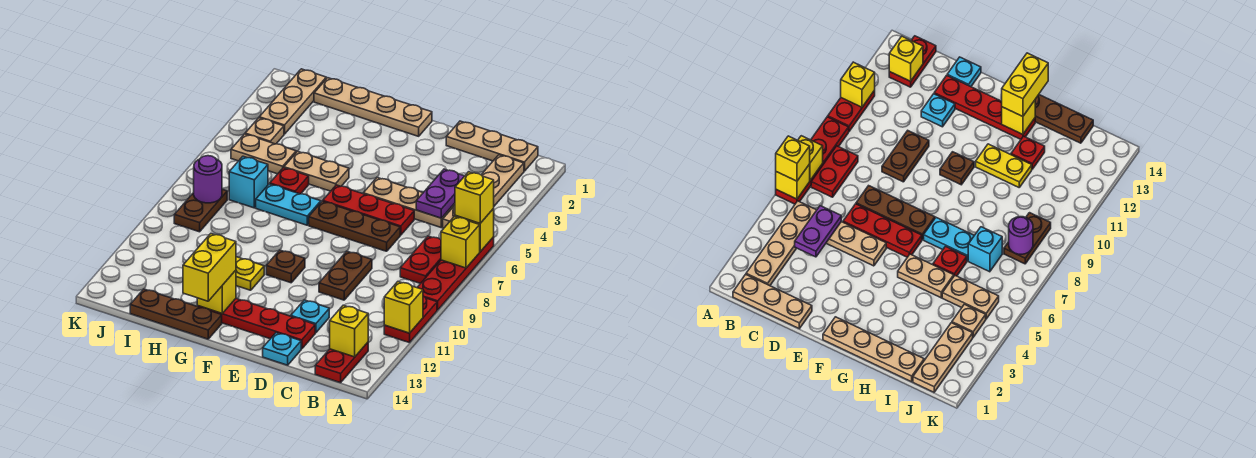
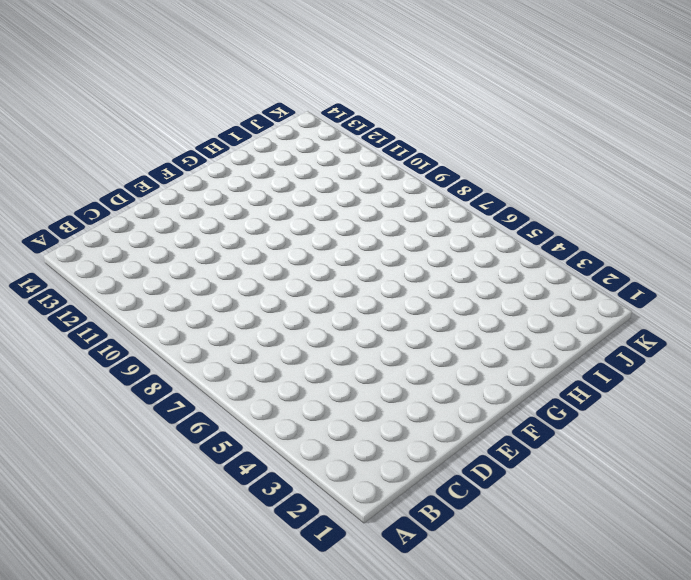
none -> red plate A6:A9 level 1
none -> red plate A10:A11 level 1
none -> tan plate B1:D1 level 1
none -> tan plate B2:B5 level 1

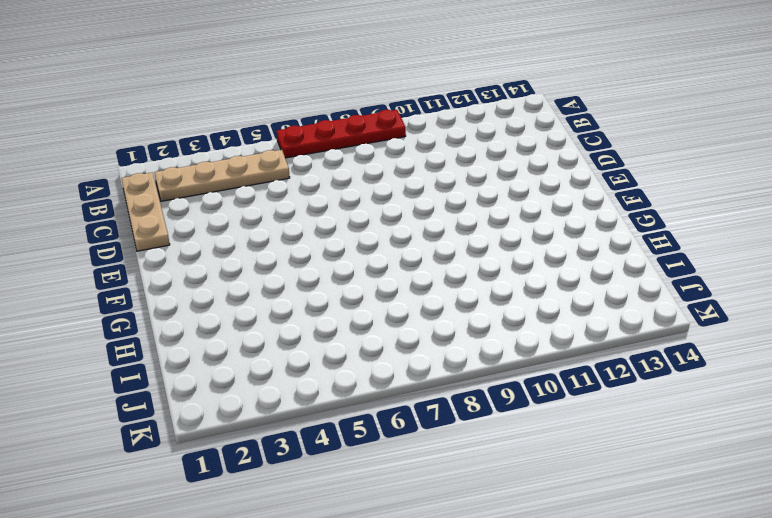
none -> red plate A10:A11 level 1
none -> red plate B7:B8 level 1
none -> red plate B13:B14 level 1
none -> tan plate C5:E5 level 1

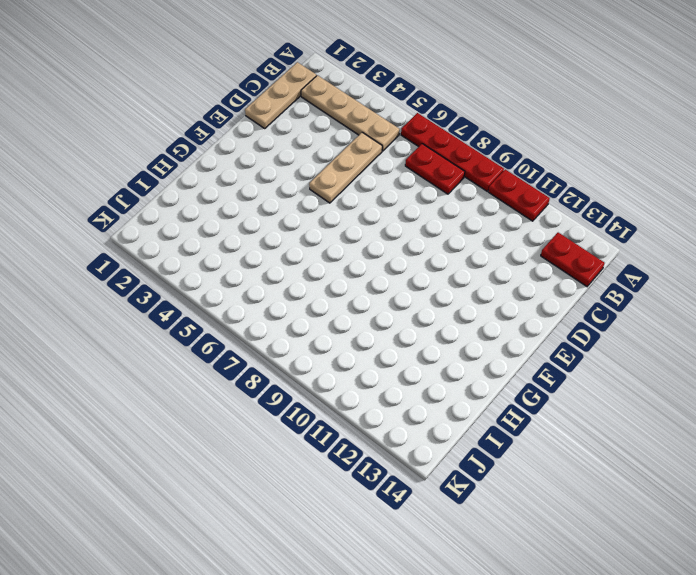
none -> red plate D6:F6 level 1
none -> brown plate D7:F7 level 1
none -> brown plate D9:D10 level 1
none -> cyan plate D12 level 1

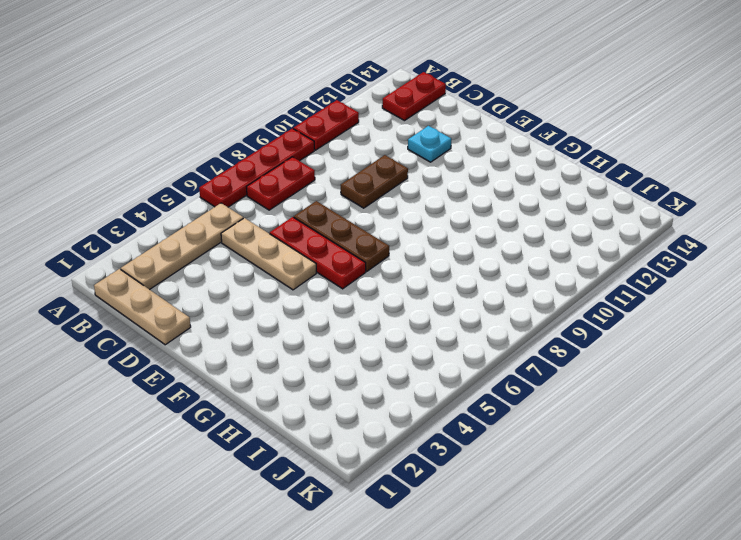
none -> red plate D13:G13 level 1
none -> cyan plate D14 level 1
none -> tan plate F1:I1 level 1
none -> brown plate F10 level 1

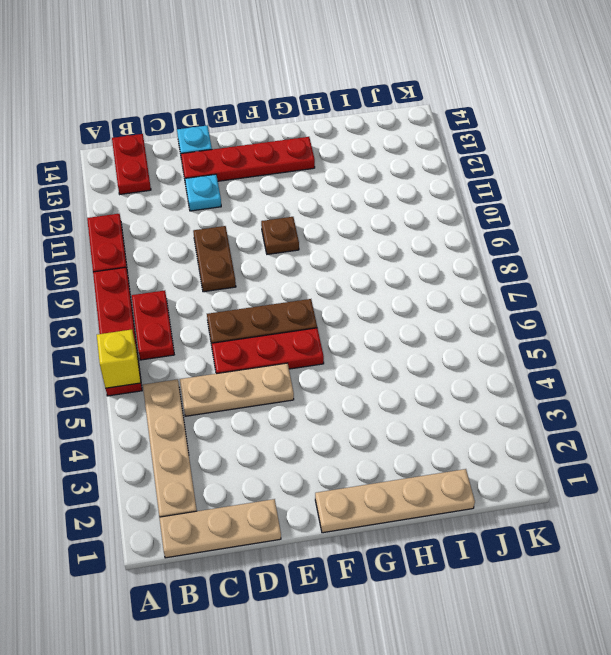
none -> tan plate G5:H5 level 1
none -> cyan plate G7:H7 level 1
none -> yellow plate G11:H11 level 1
none -> brown plate G14:I14 level 1

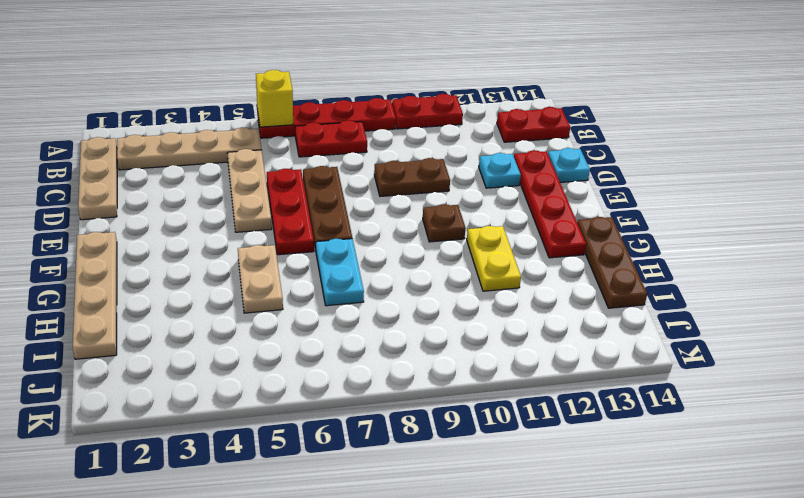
none -> red plate H6 level 1
none -> red plate H12 level 1
none -> tan plate I5:J5 level 1
none -> cyan brick I7 level 1

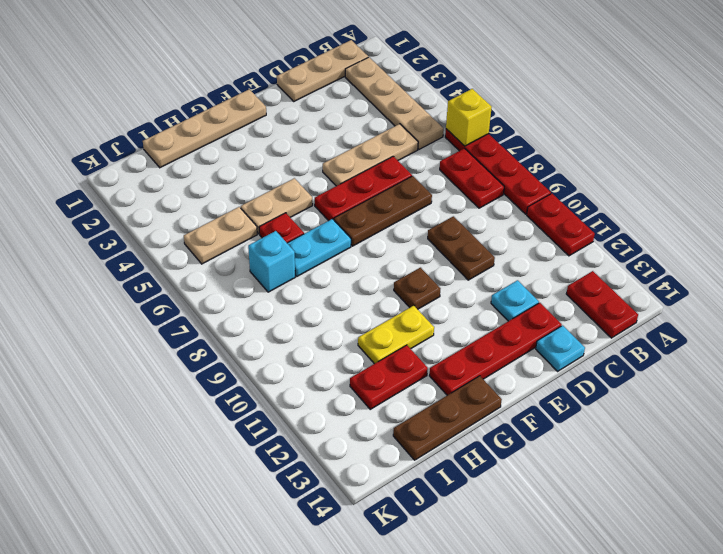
red plate H12:I12 level 1 -> red plate H12 level 1
none -> tan plate J1:J3 level 1
none -> tan plate J4 level 1
none -> brown plate J8:J9 level 1
none -> yellow brick A7 level 2

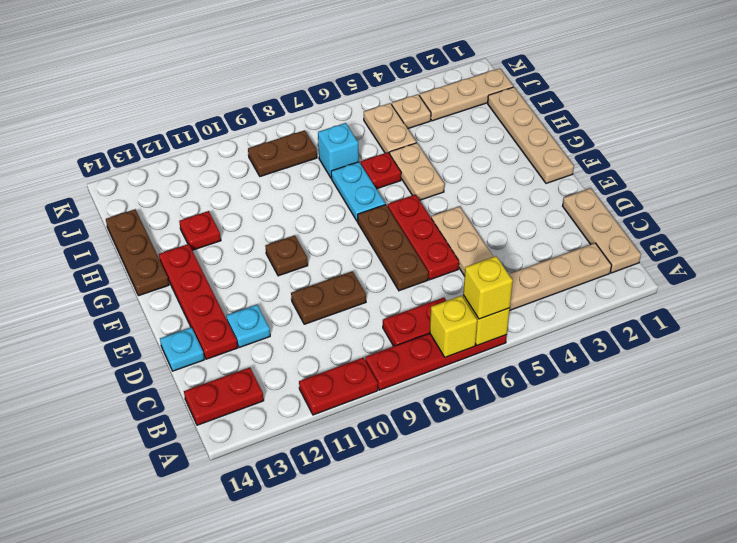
none -> yellow plate G11:H11 level 1
none -> yellow brick A11 level 2
none -> yellow brick B13 level 2
none -> purple plate C4:C5 level 2

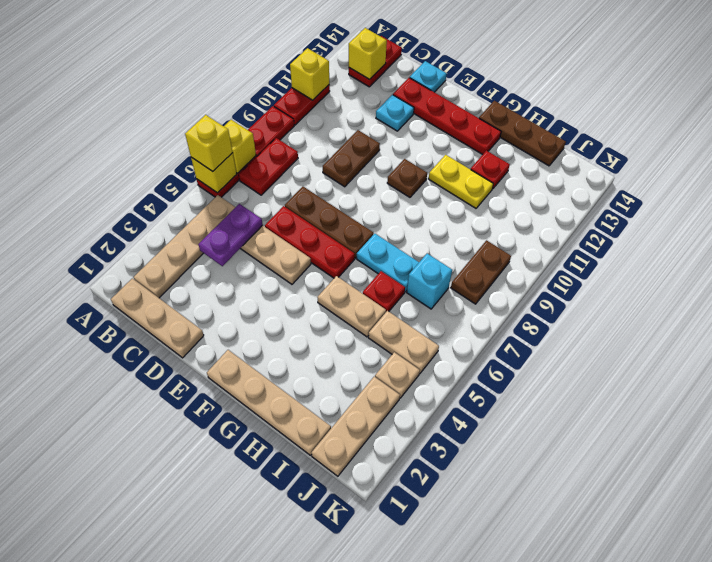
none -> yellow brick G13 level 2
none -> purple round brick J8 level 2
none -> yellow brick G13:G14 level 3

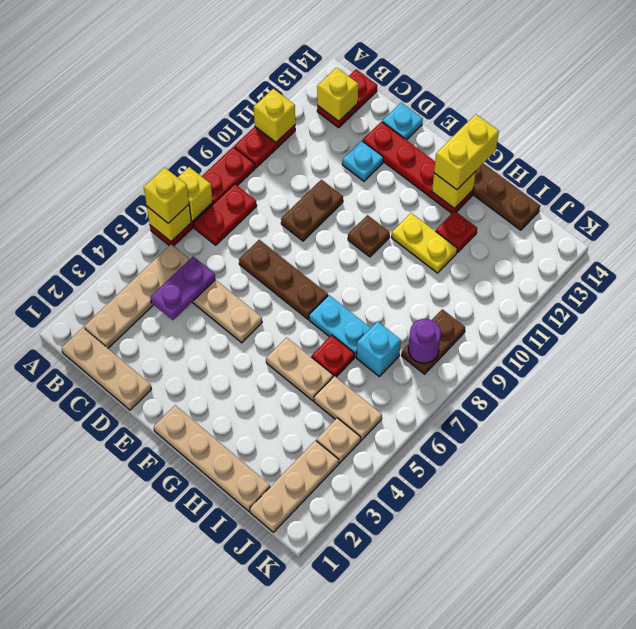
none -> red plate D6:F6 level 1

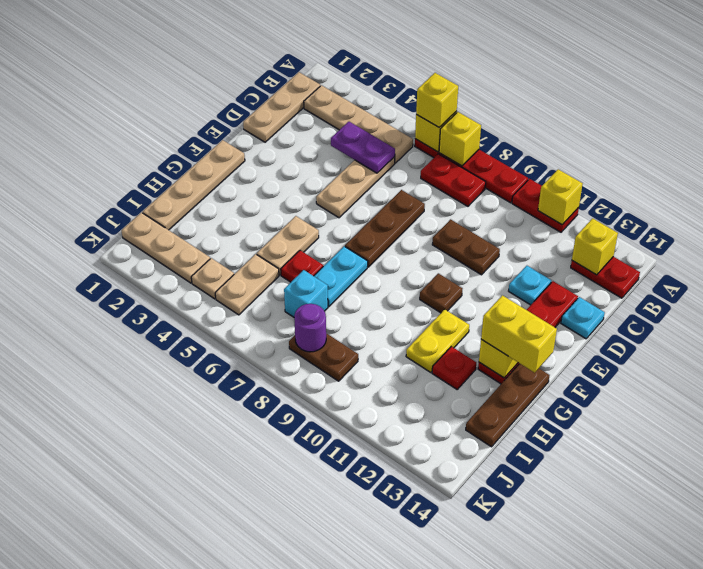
none -> red plate D6:F6 level 1

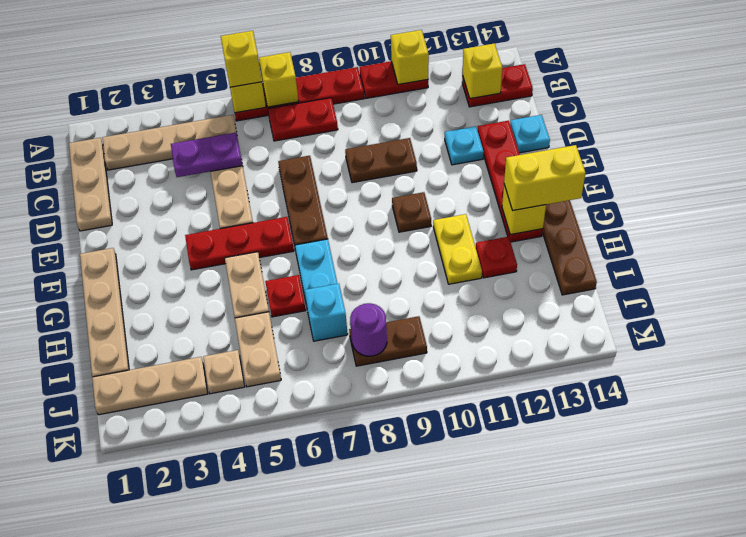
red plate F4:F6 level 1 -> red plate D6:F6 level 1

